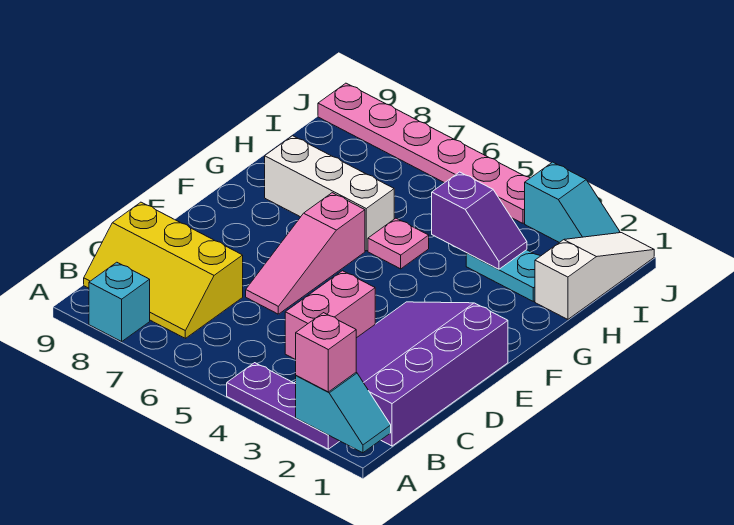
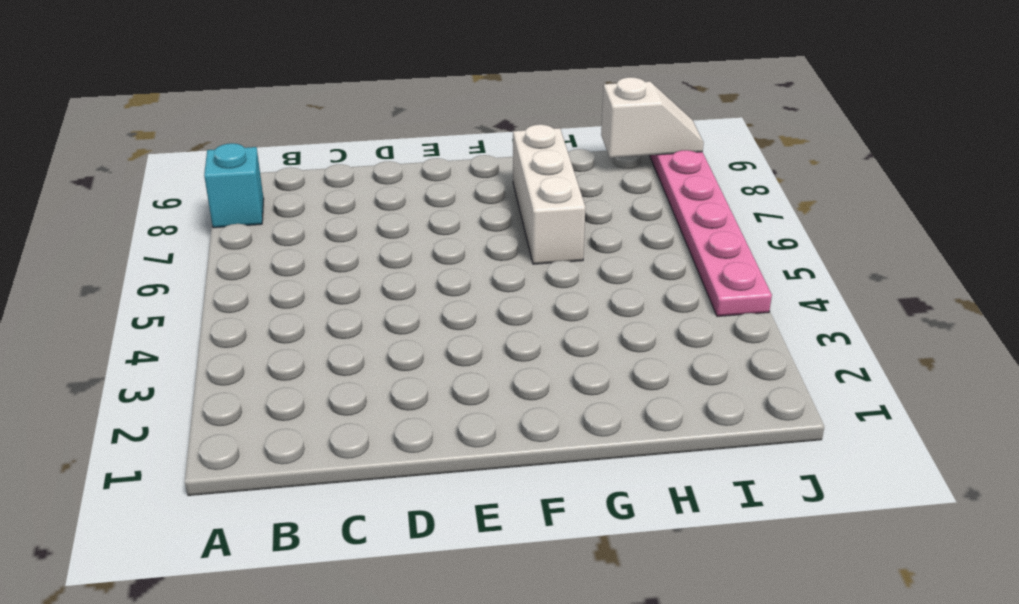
white slope I9:J9 level 2 top I -> none
none -> purple plate A2:A4 level 1
none -> purple slope B1:E3 level 1 top 1
none -> yellow slope B7:C9 level 1 top C

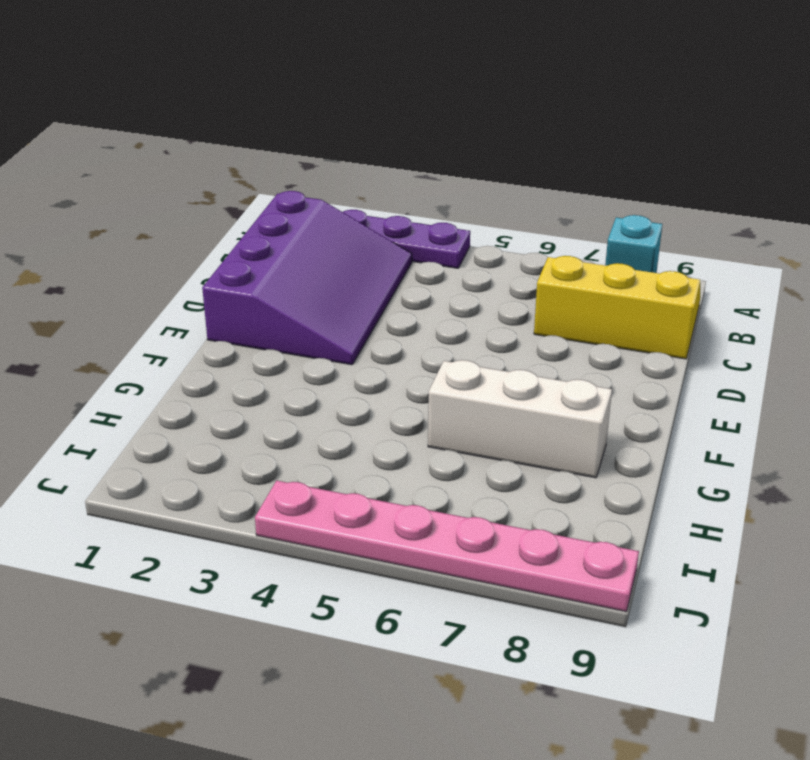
none -> pink brick C4:D4 level 1
none -> pink slope D6:F6 level 1 top F
none -> pink plate G5 level 1

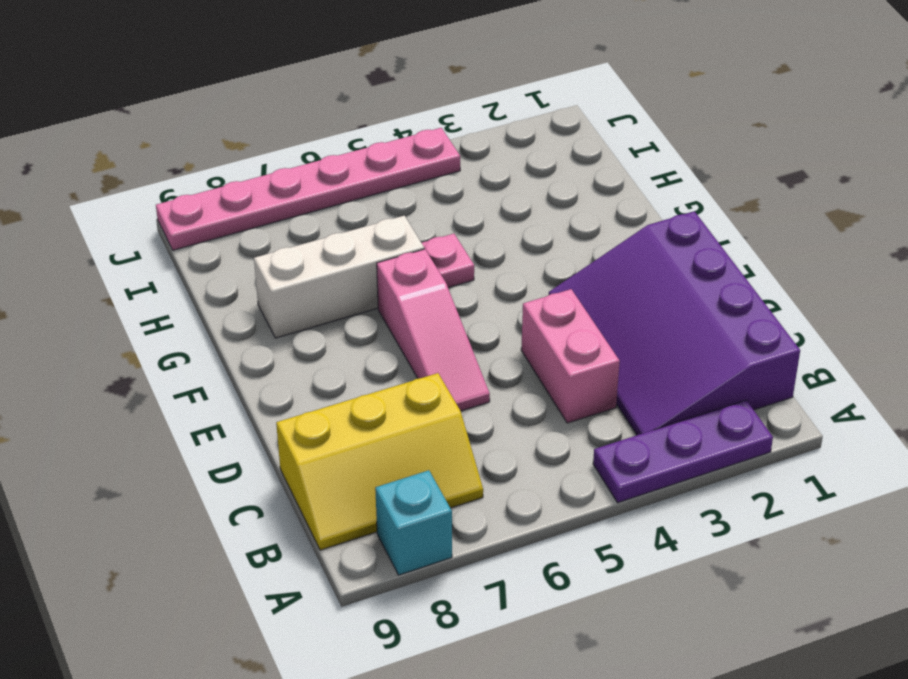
none -> white slope H1:J1 level 1 top H
none -> cyan plate H2:H3 level 1
none -> cyan slope J2:J3 level 1 top 3

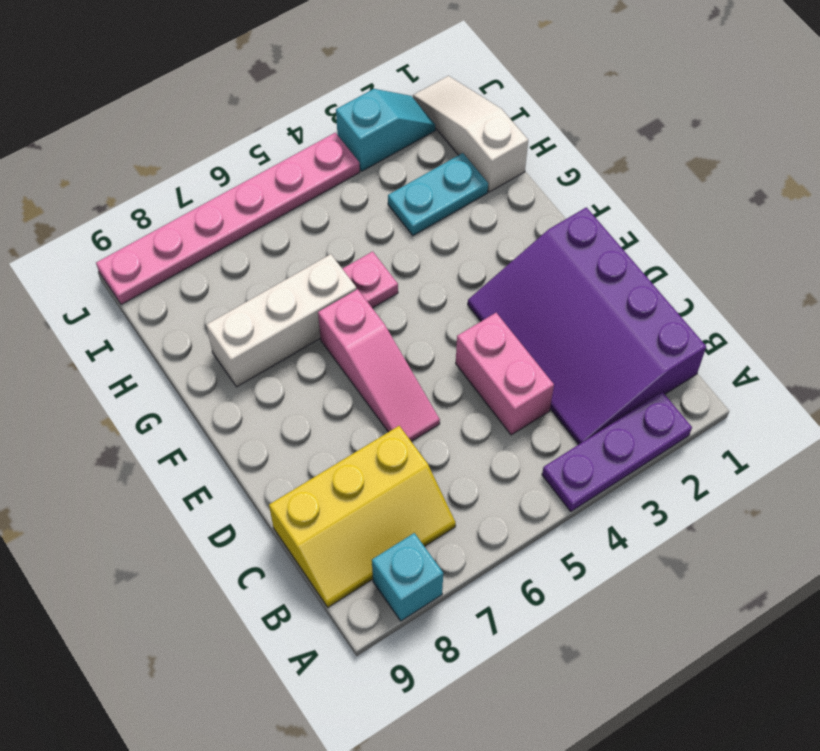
none -> cyan slope A1:A2 level 2 top 2
none -> purple slope H3:H4 level 2 top 4
none -> pink brick A2 level 3

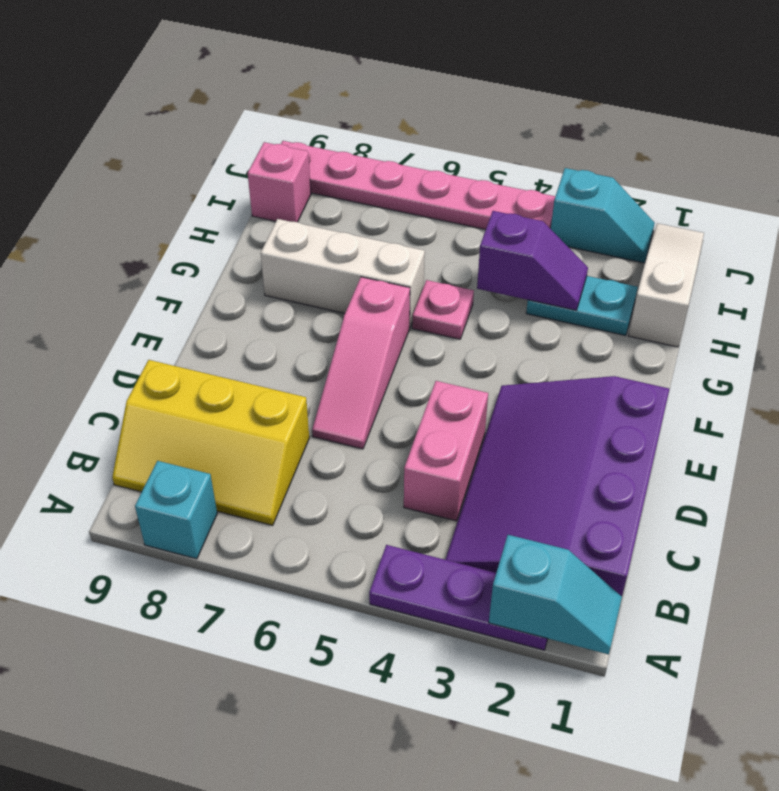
pink brick I9 level 1 -> pink brick A2 level 3

